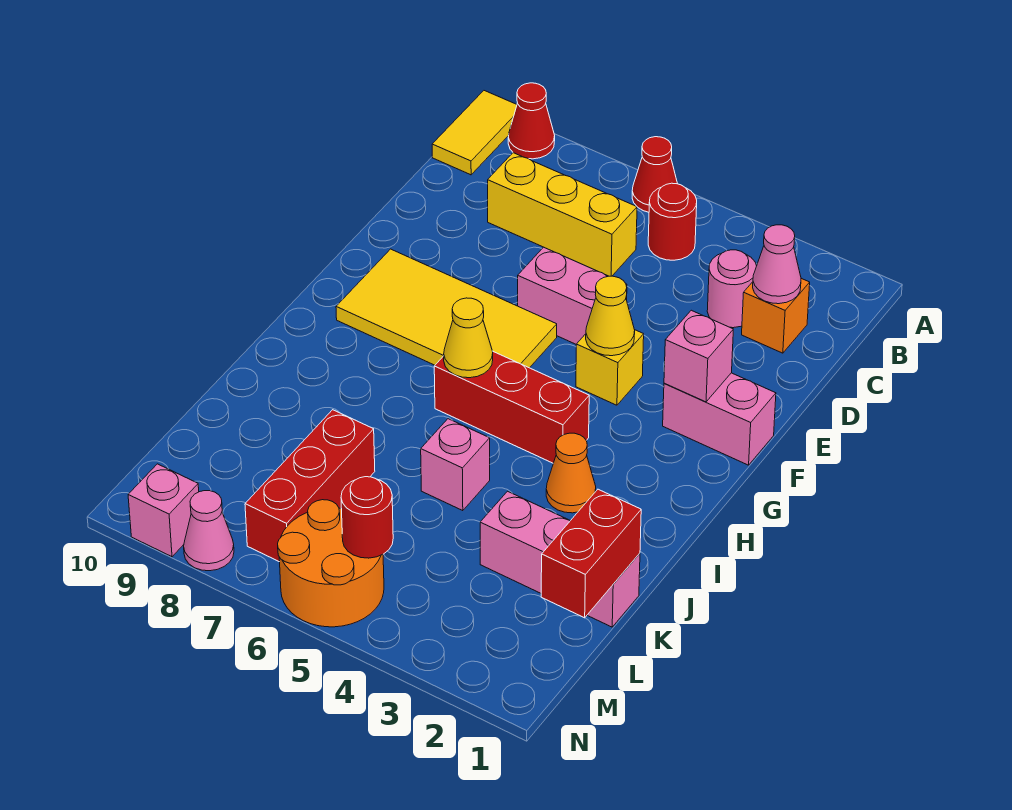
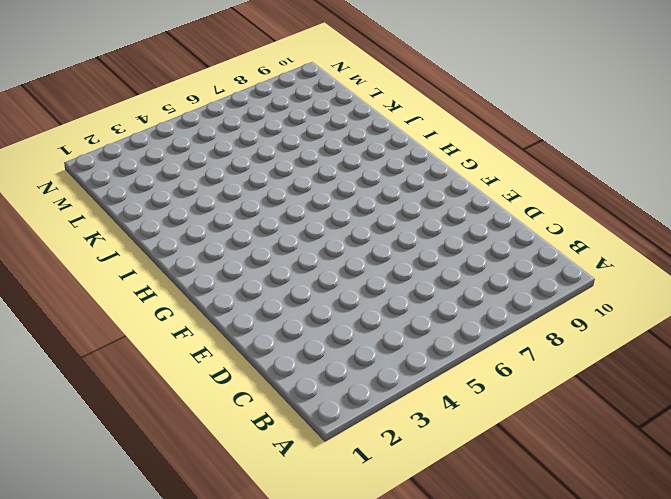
none -> red cone A6 level 1
none -> red cone A9 level 1
none -> yellow tile A10:B10 level 1

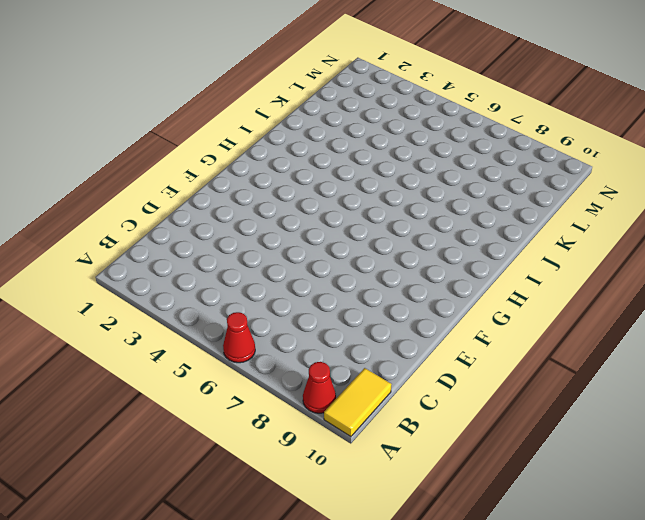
none -> red round brick B5 level 1
none -> orange brick C2 level 1
none -> pink round brick C3 level 1

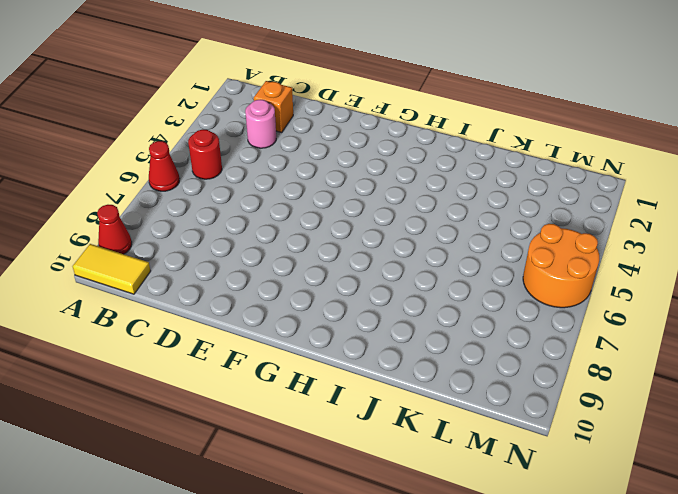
none -> yellow brick C6:C8 level 1
none -> pink brick E5:E6 level 1
none -> pink brick F1:F2 level 1

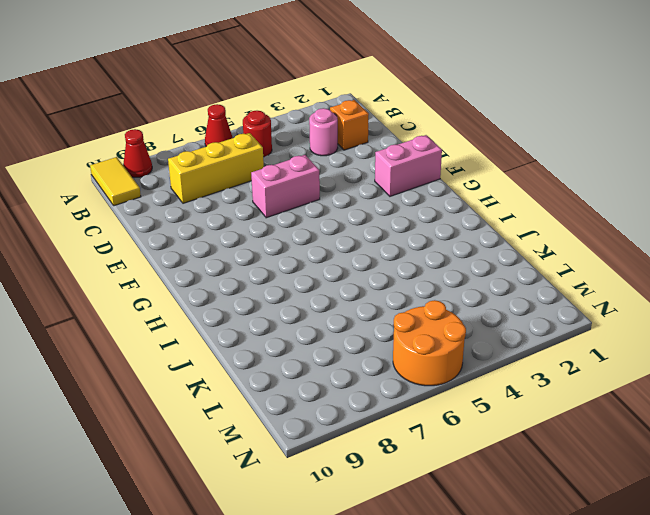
none -> yellow brick F4 level 1
none -> yellow tile F6:G9 level 1
none -> red brick H4:H6 level 1

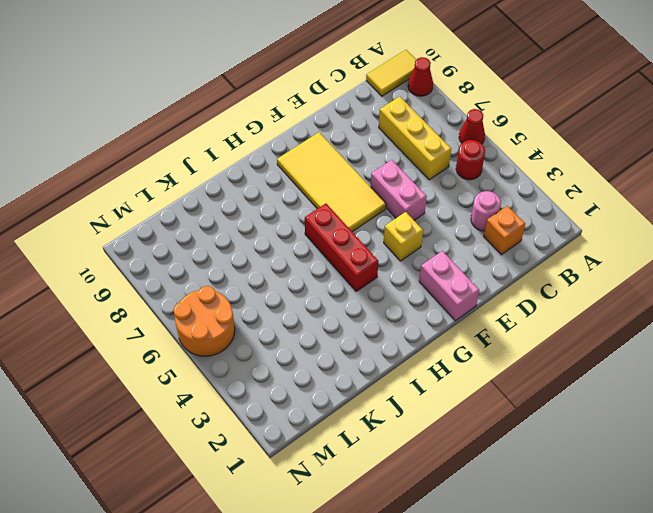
none -> orange cone I3 level 1
none -> pink brick J5 level 1
none -> pink brick K1:K3 level 1

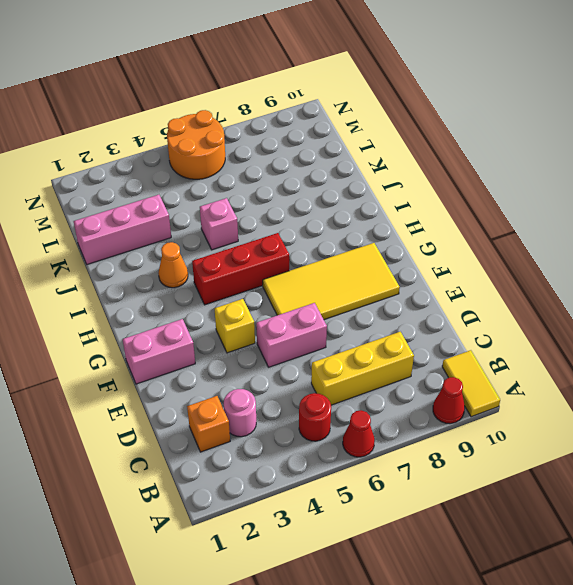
none -> red brick K7:M7 level 1
none -> pink cone N8 level 1
none -> pink brick N9 level 1

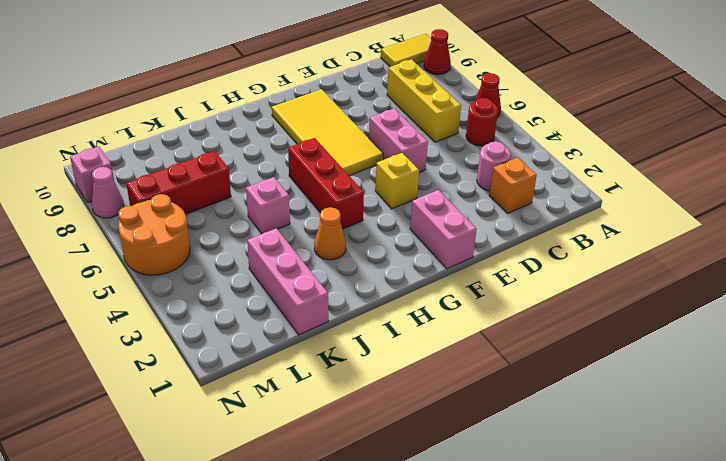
none -> pink cone C2 level 2
none -> pink brick F2 level 2
none -> yellow cone F4 level 2

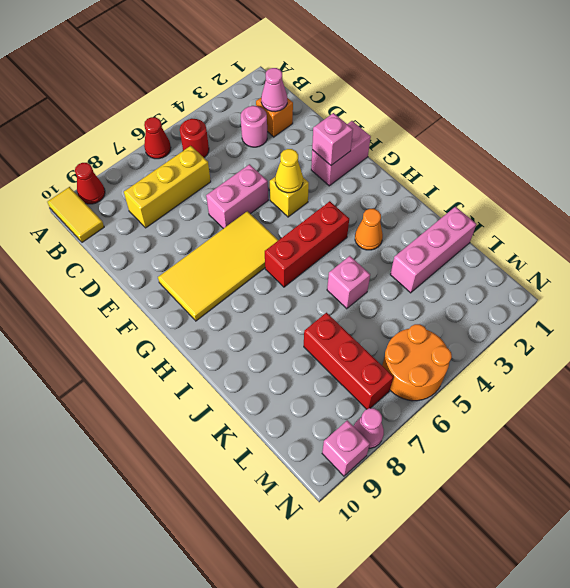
none -> yellow cone H6 level 2
none -> red brick K1:L1 level 2
none -> red round brick M5 level 2

